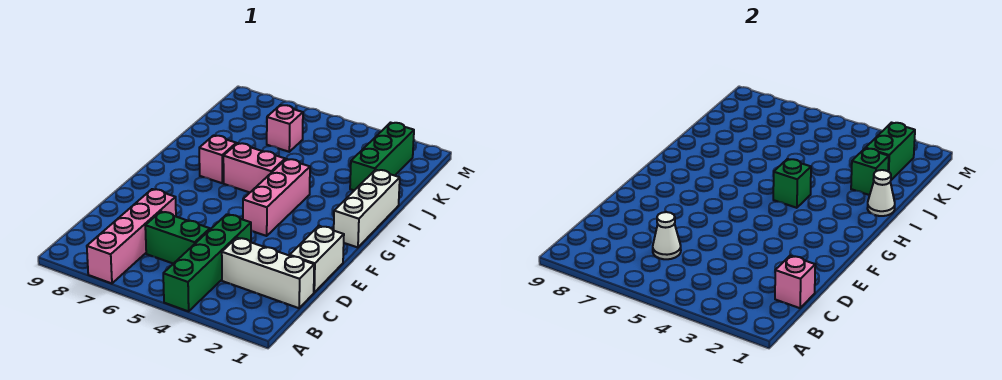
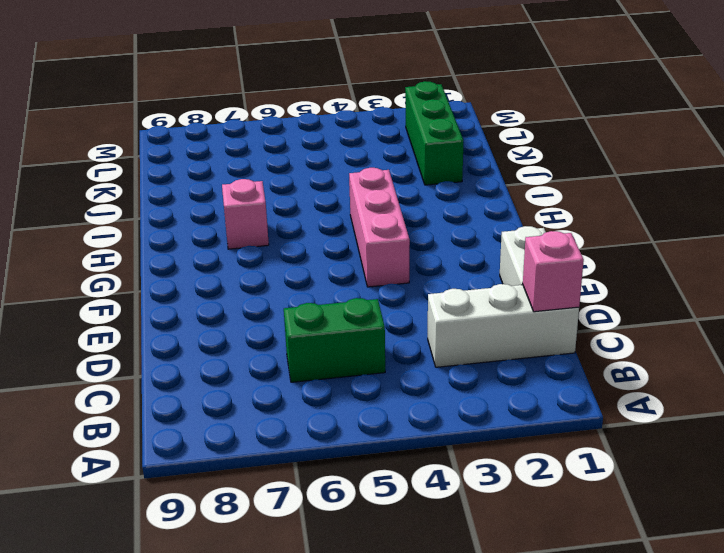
none -> green brick A4:D4 level 1
none -> pink brick A7:D7 level 1
none -> white brick G1:I1 level 1

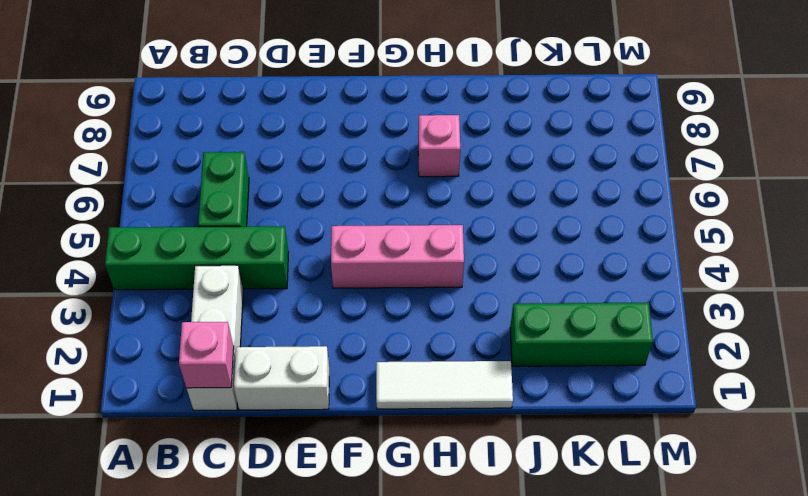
white tile G1:I1 level 1 -> white brick G1:I1 level 1
none -> pink brick A7:D7 level 1
none -> pink brick H5:H6 level 1
none -> pink brick K6 level 1

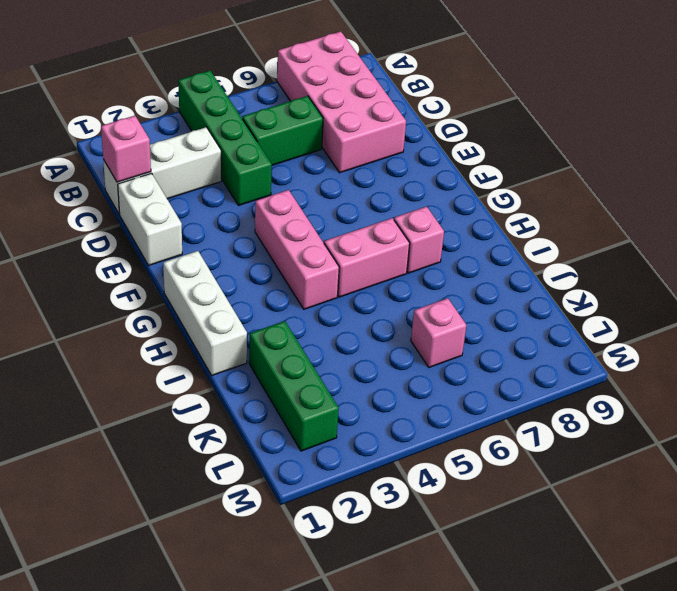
pink brick A7:D8 level 1 -> pink brick A7:D7 level 1
none -> white cone C6 level 2
none -> green brick H4 level 2
none -> white cone I1 level 2

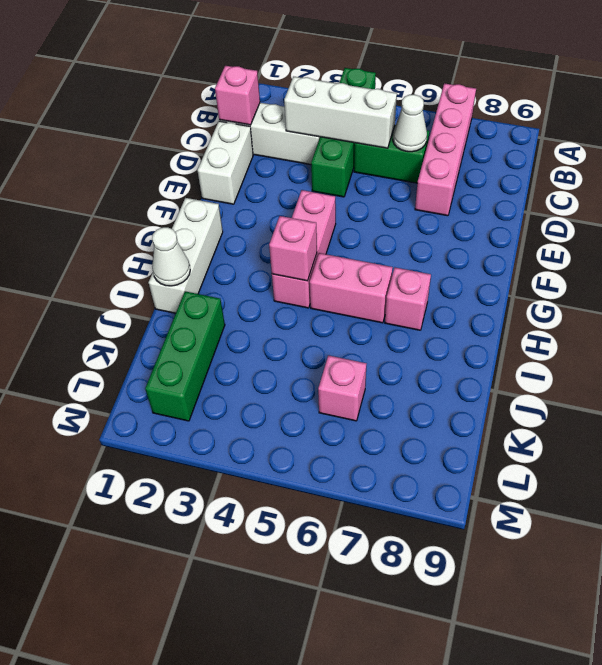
white brick C3:C5 level 2 -> none
pink brick H4 level 2 -> green brick H4 level 2
none -> green brick J2 level 2
none -> green brick K2:L2 level 2

